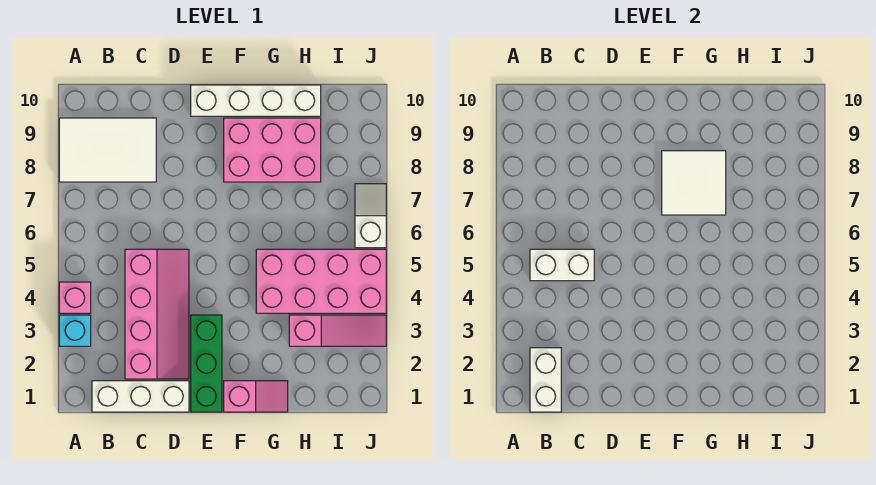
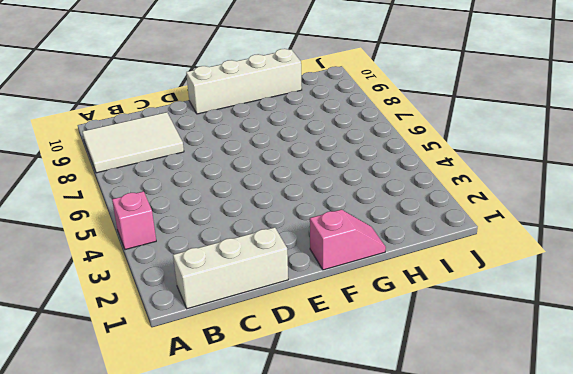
none -> cyan brick A3 level 1
none -> pink slope C2:D5 level 1 top C
none -> green brick E1:E3 level 1

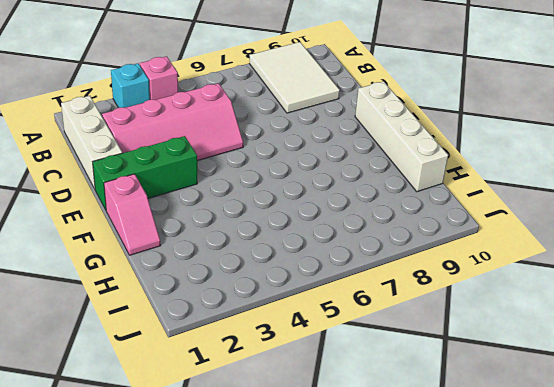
none -> pink brick F8:H9 level 1
none -> pink brick G4:J5 level 1
none -> pink slope H3:J3 level 1 top H

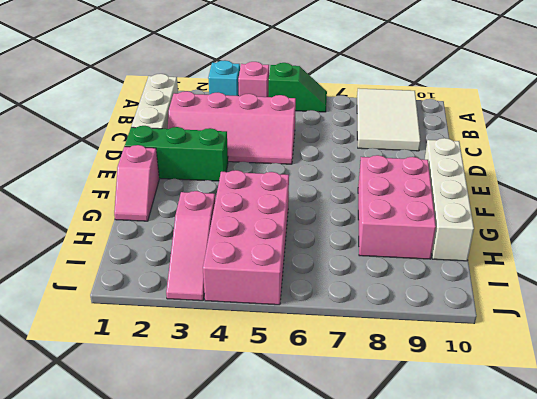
green slope A5:A6 level 1 top 5 -> none
none -> white slope J6:J7 level 1 top 6
none -> white brick B1:B2 level 2
none -> white brick B5:C5 level 2

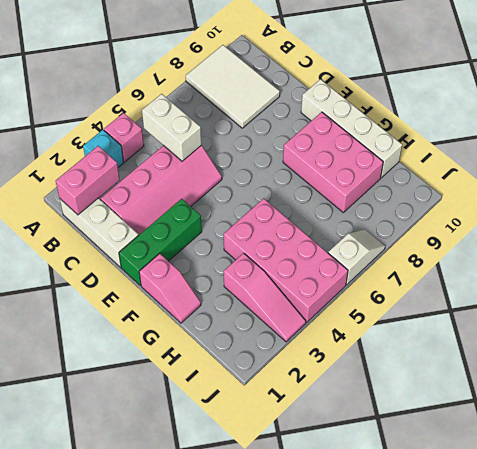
pink brick B1:B2 level 2 -> white brick B1:B2 level 2
none -> white tile F7:G8 level 2

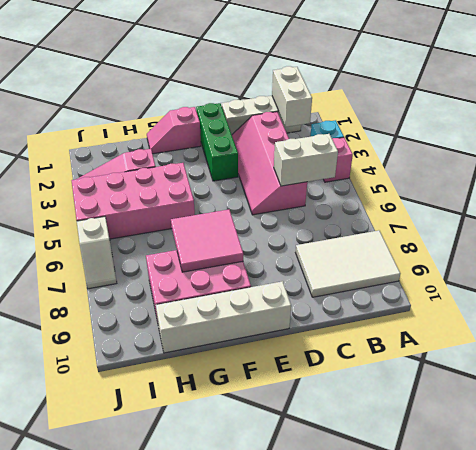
pink tile F7:G8 level 2 -> white tile F7:G8 level 2

